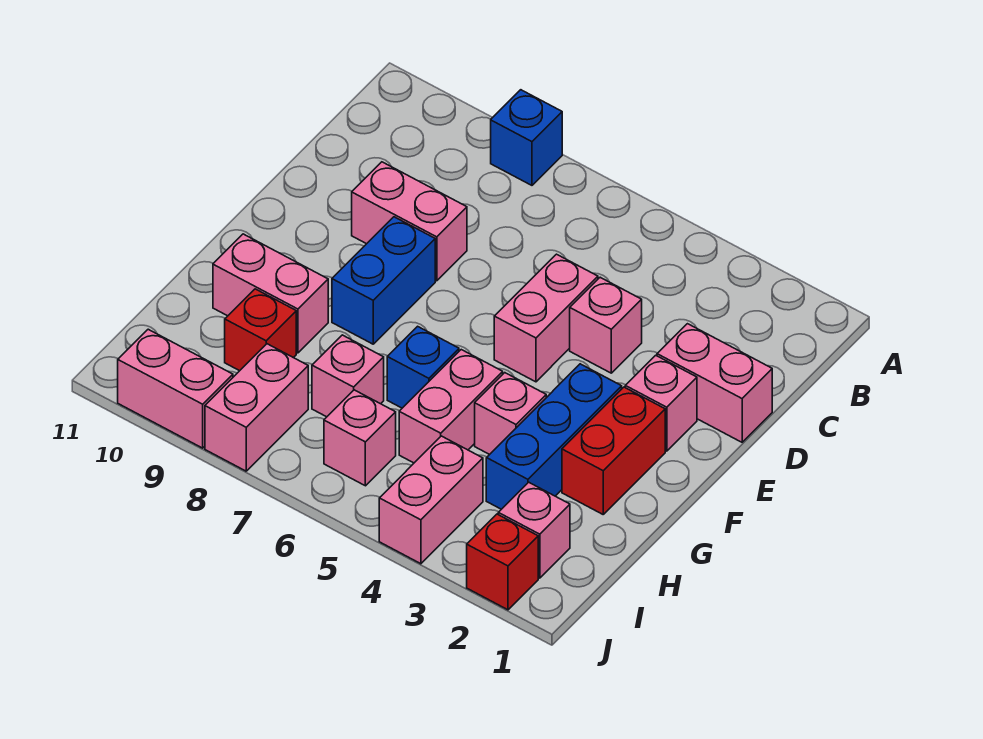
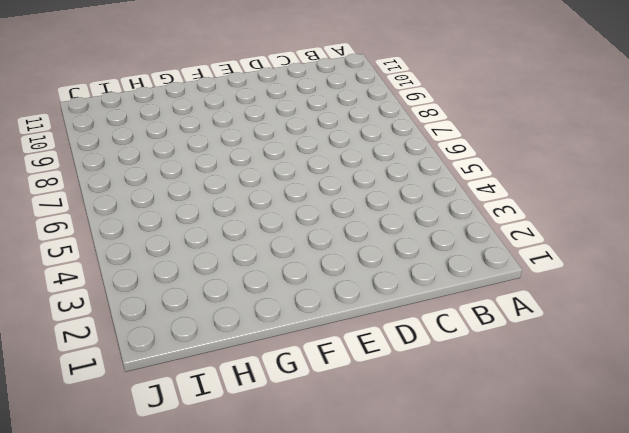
none -> blue brick A8 level 1
none -> pink brick D1:D2 level 1
none -> pink brick D4 level 1

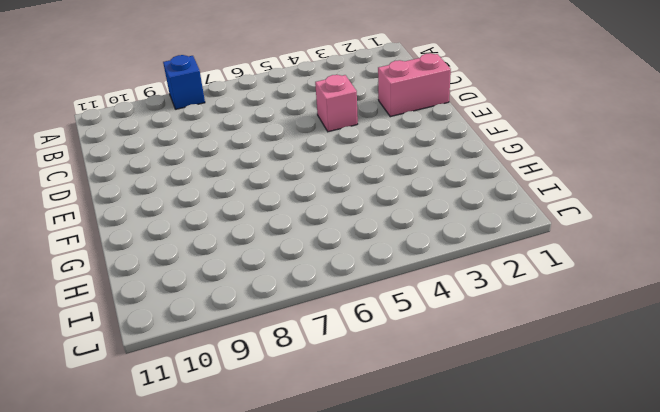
none -> pink brick D5:E5 level 1
none -> pink brick D8:D9 level 1
none -> pink brick E2 level 1

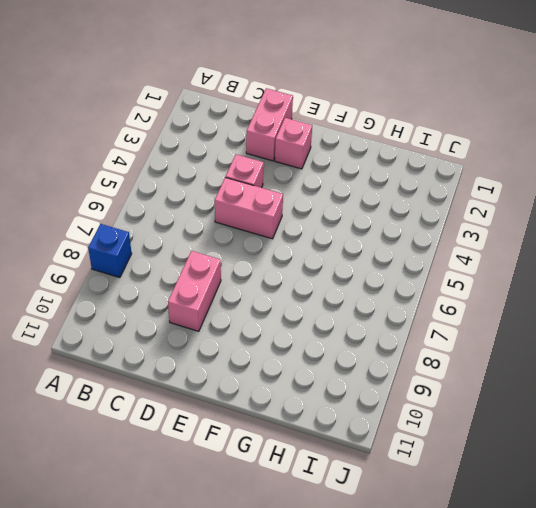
none -> blue brick E8:F8 level 1
none -> red brick F2:G2 level 1
none -> blue brick F3:H3 level 1

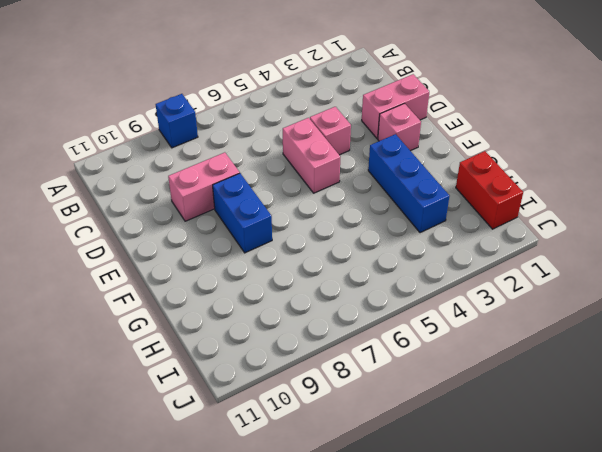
red brick H1:I1 level 1 -> red brick F2:G2 level 1
none -> pink brick G4 level 1
none -> pink brick G5:H5 level 1
none -> blue brick G6 level 1

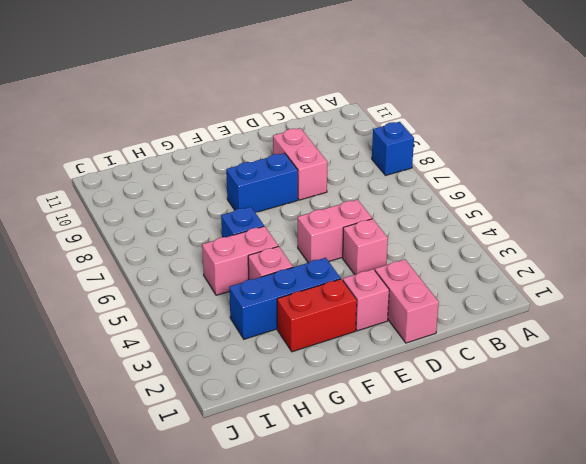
none -> pink brick G9:G10 level 1
none -> pink brick H7 level 1
none -> red brick H9 level 1

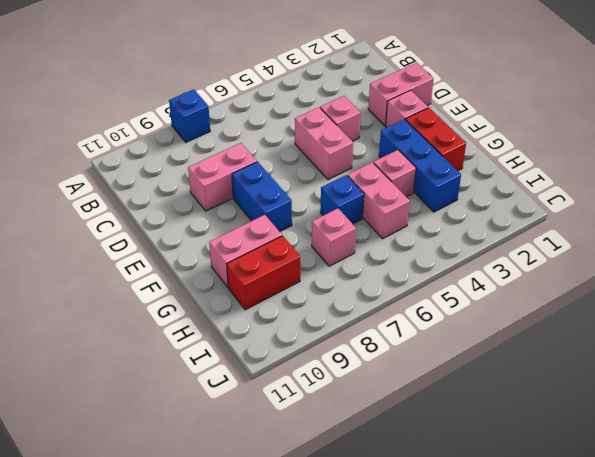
red brick H9:H10 level 1 -> red brick H9 level 1
none -> pink brick I2 level 1
none -> pink brick I4:J4 level 1
none -> pink brick I6 level 1

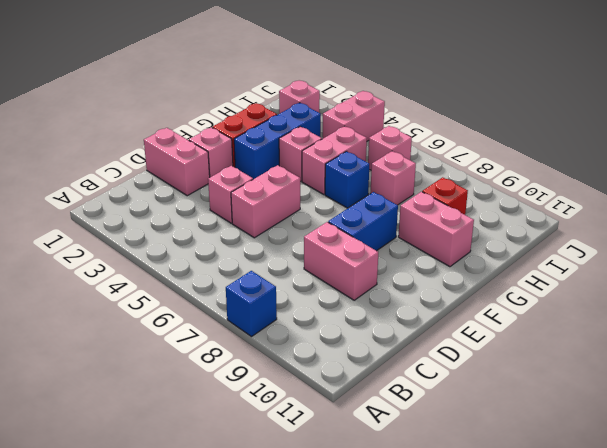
none -> pink brick I8:J8 level 1
none -> red brick J2 level 1
none -> pink brick J9:J10 level 1

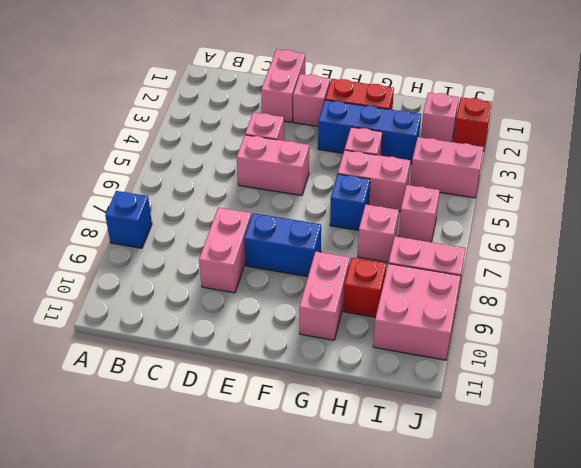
pink brick I9:J10 level 1 -> pink brick J9:J10 level 1

